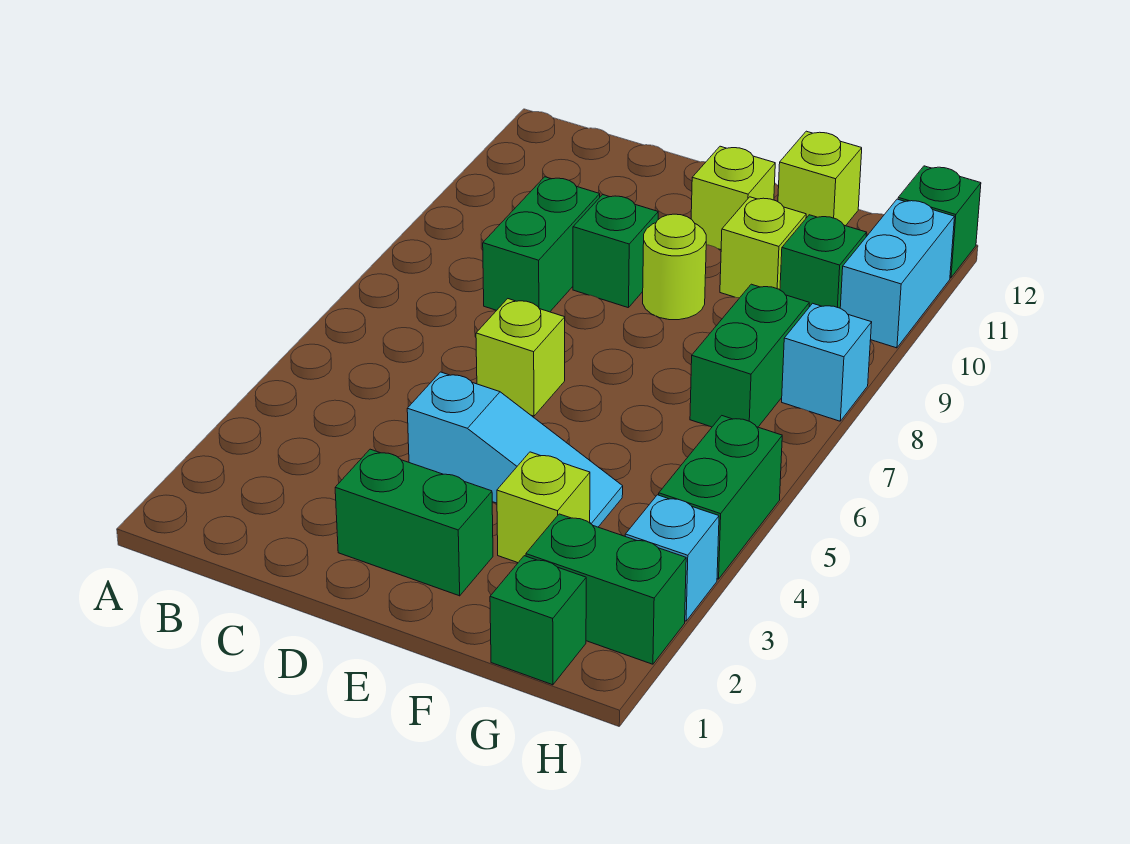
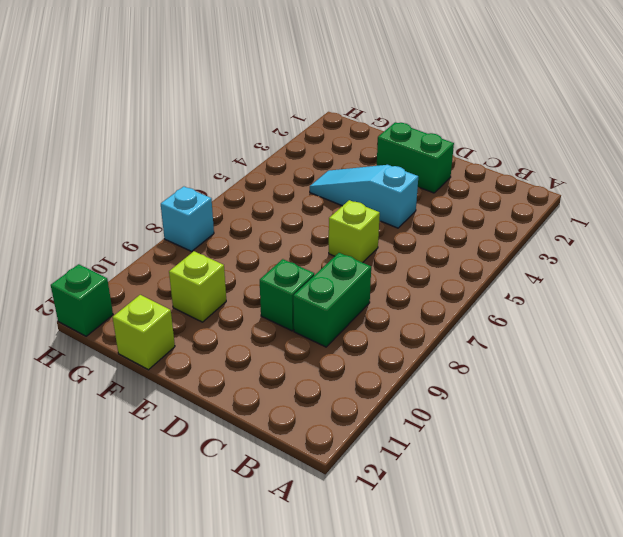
none -> lime round brick E9 level 1
none -> lime brick E11 level 1
none -> lime brick F3 level 1

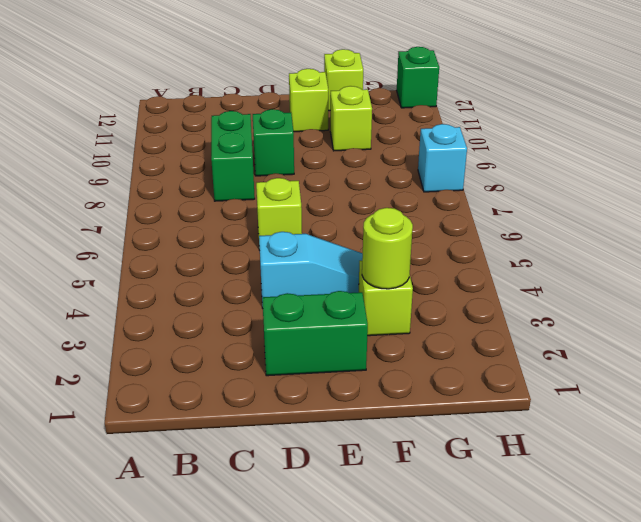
lime round brick F3 level 2 -> lime round brick E9 level 1
none -> green brick G1 level 1
none -> green brick G2:H2 level 1
none -> green brick G7:G8 level 1

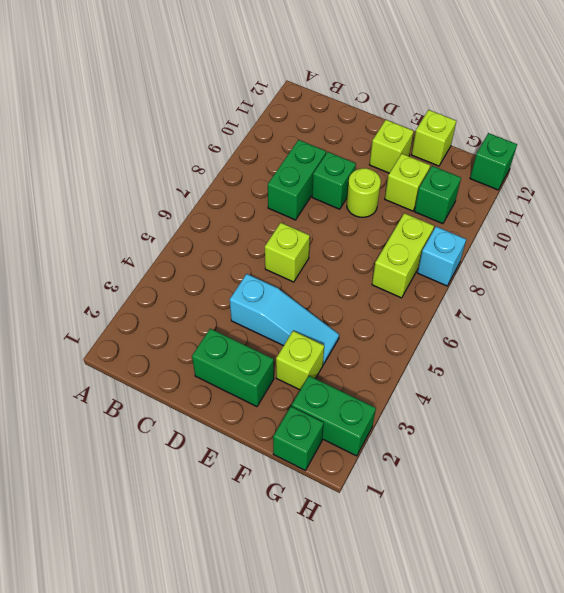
lime brick G7:G8 level 1 -> green brick G7:G8 level 1
none -> cyan brick H3 level 1
none -> green brick H4:H5 level 1
none -> cyan brick H10:H11 level 1

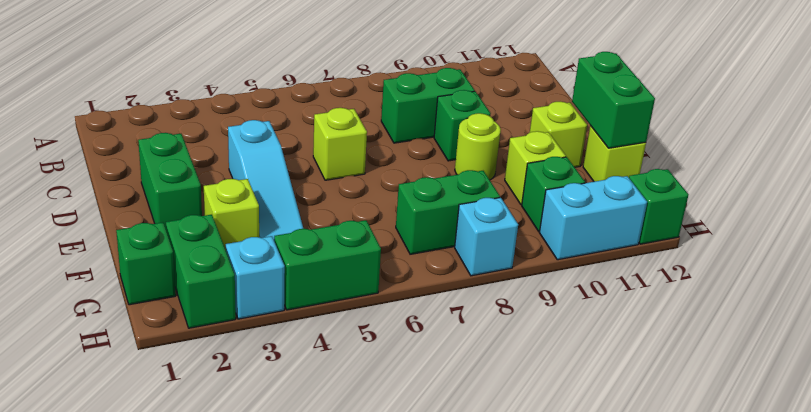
green brick E12:F12 level 2 -> none

